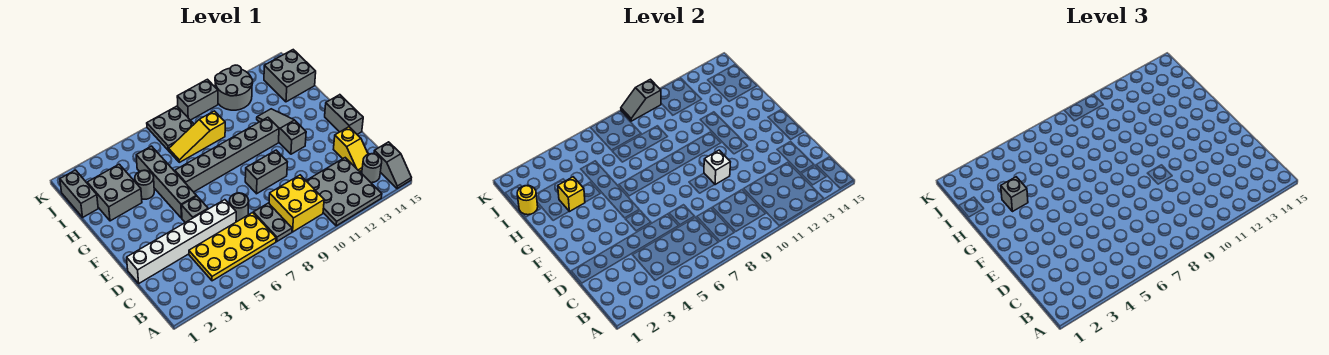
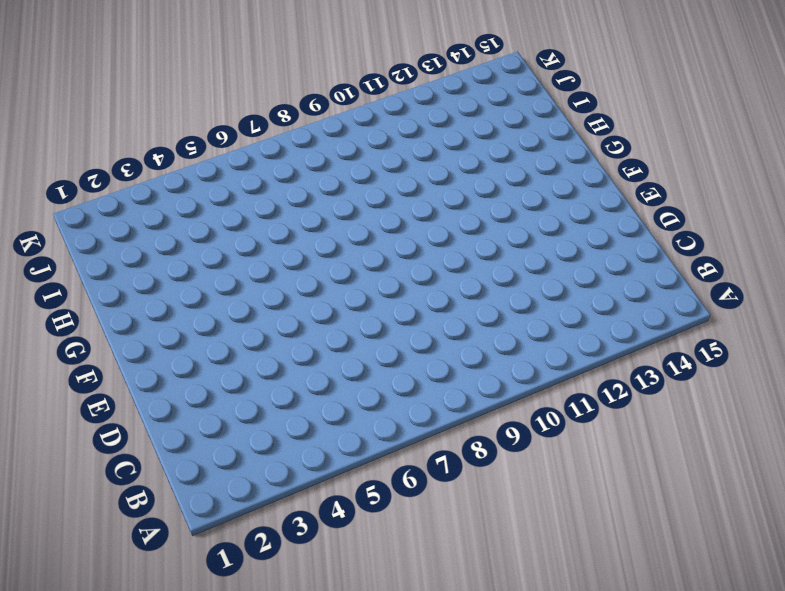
none -> grey plate A11:C13 level 1
none -> grey slope A15:B15 level 1 top B
none -> yellow plate B4:C7 level 1

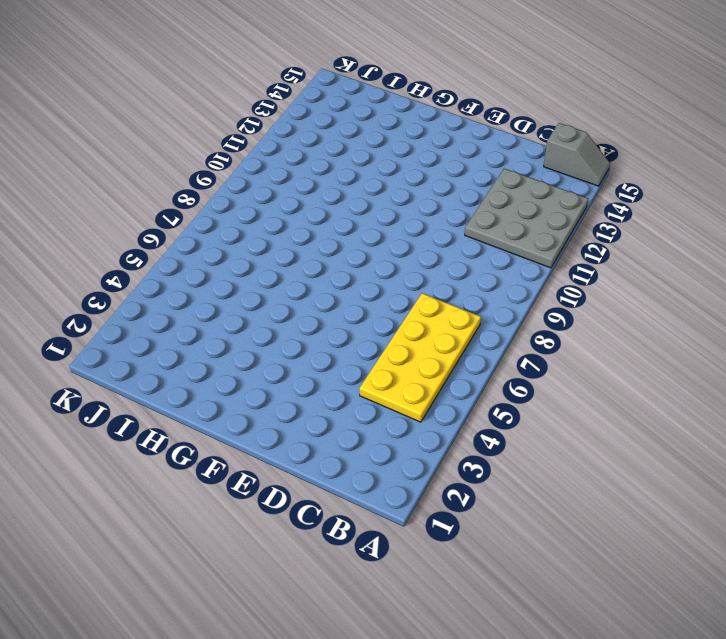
none -> grey plate B8:C8 level 1
none -> yellow brick B9:C10 level 1
none -> grey round brick B14 level 1

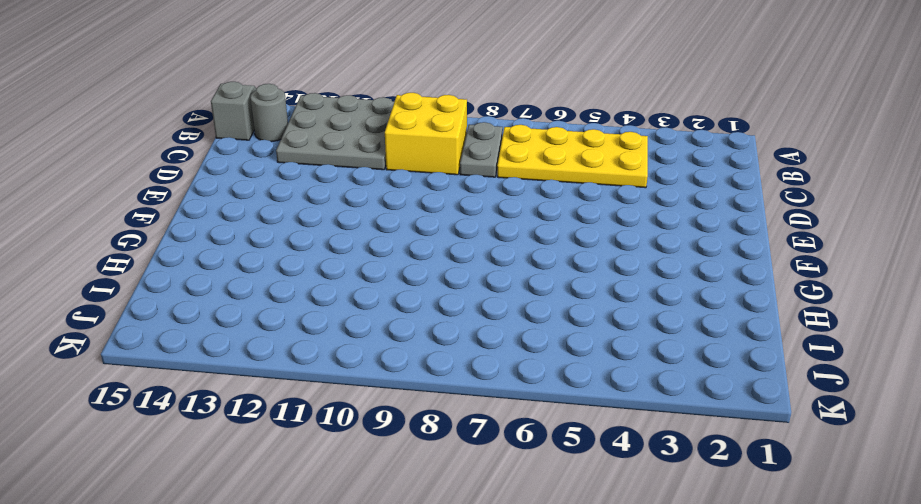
none -> yellow slope C14:D14 level 1 top D
none -> white brick D1:D6 level 1
none -> grey round brick D7 level 1

